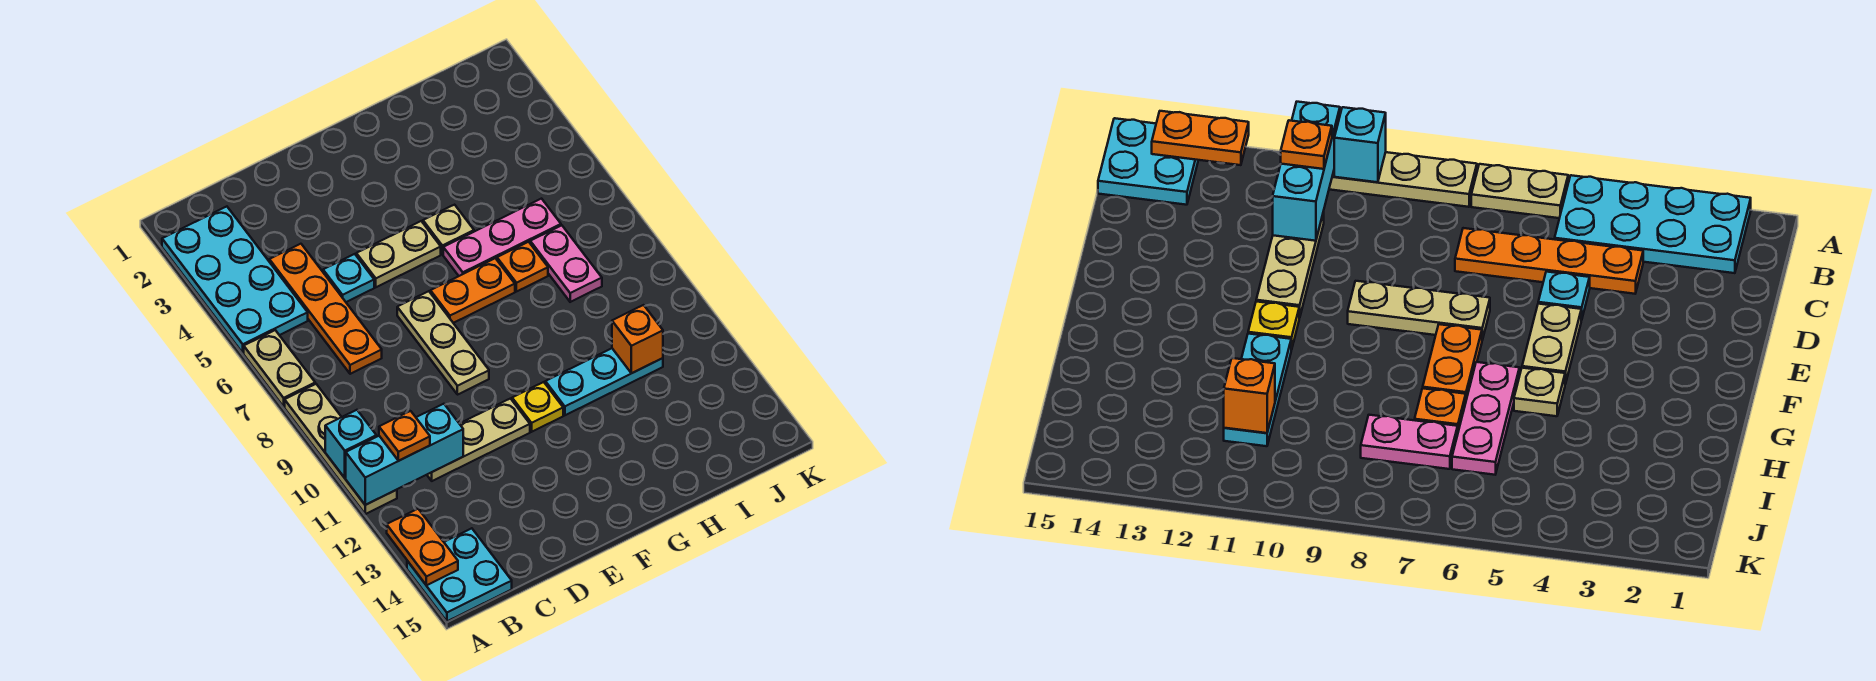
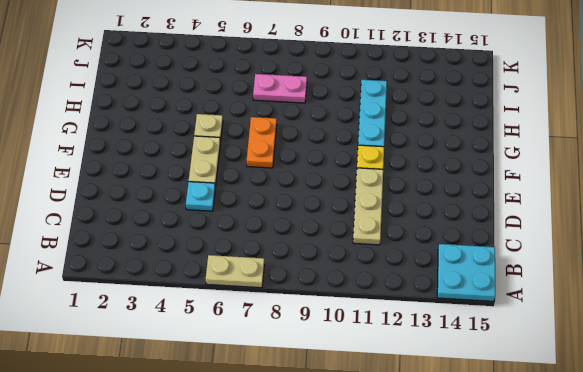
none -> cyan plate A2:B5 level 1
none -> tan plate A8:A11 level 1
none -> orange plate C4:C7 level 1

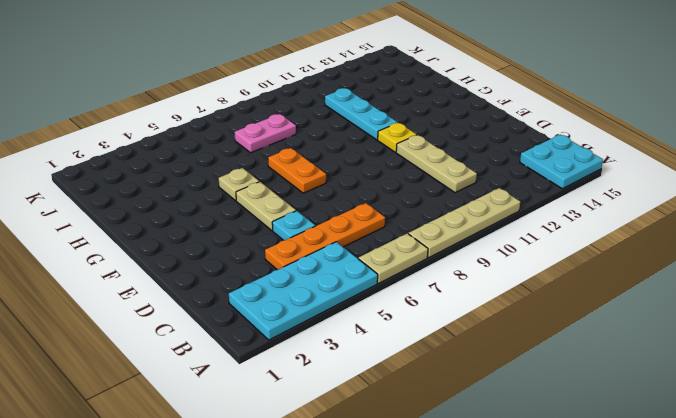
none -> tan plate E7:E9 level 1
none -> pink plate G6:I6 level 1
none -> orange plate H7 level 1

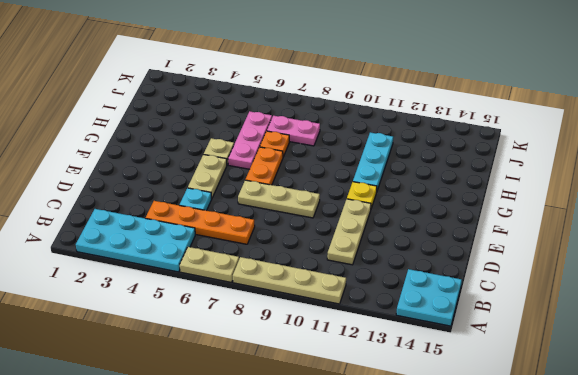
none -> cyan brick A10 level 2
none -> cyan brick A11:C11 level 2
none -> orange plate A13:A14 level 2

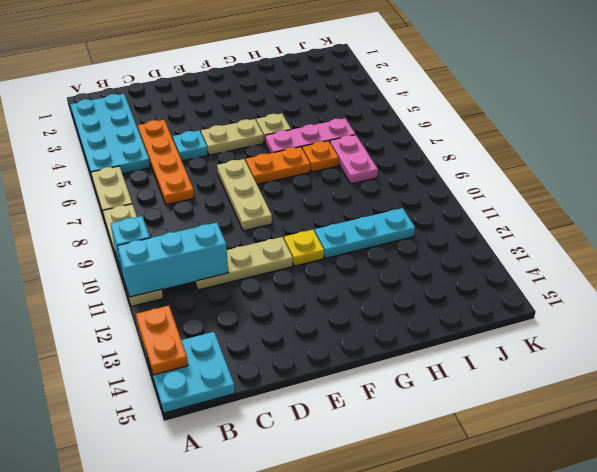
none -> orange brick I11 level 2
none -> orange plate B11 level 3

